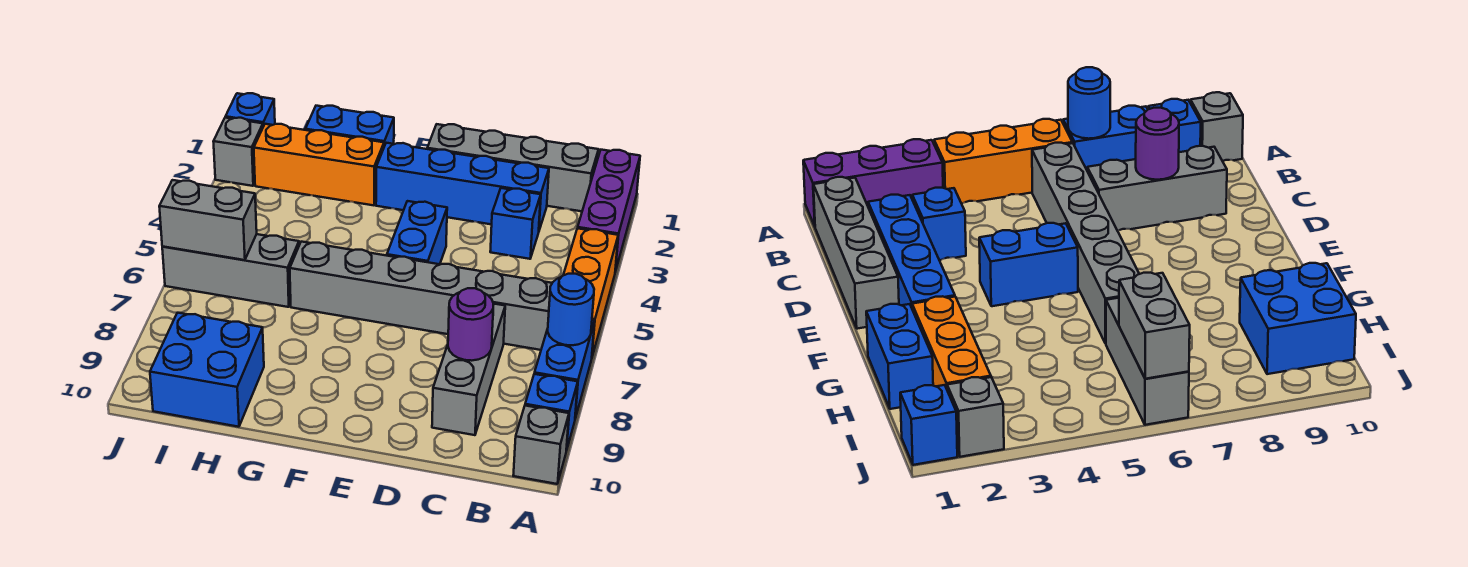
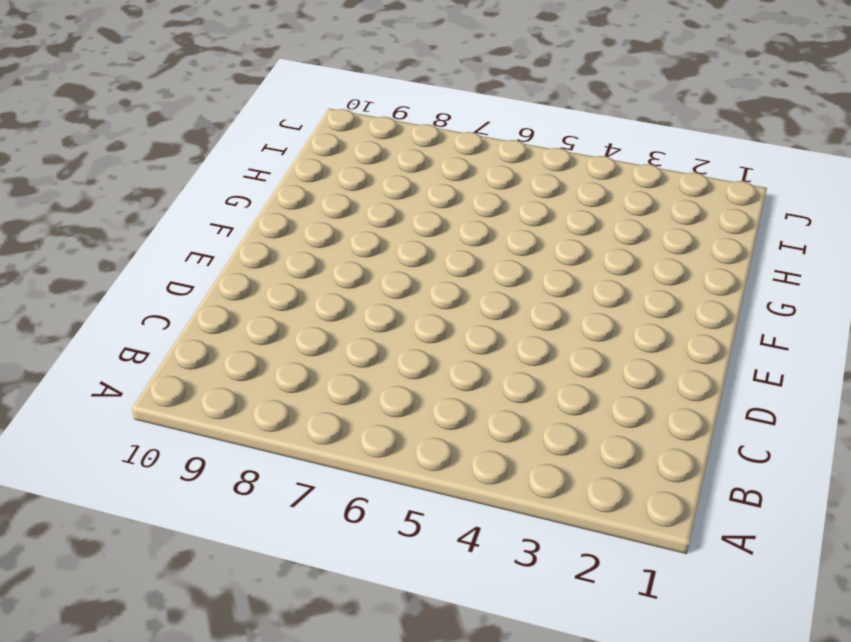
none -> purple brick A1:A3 level 1
none -> orange brick A4:A6 level 1
none -> blue brick A7:A8 level 1

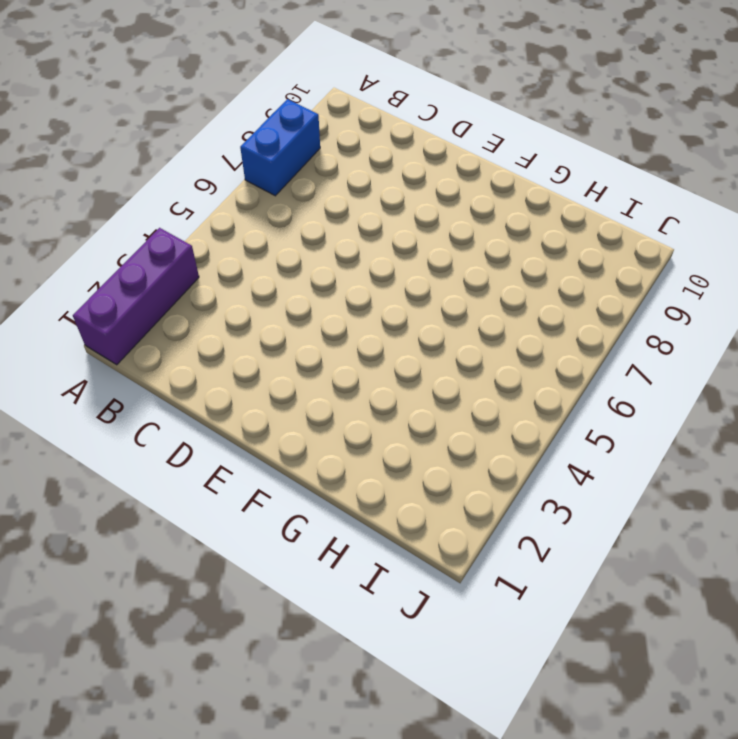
none -> orange brick A4:A6 level 1
none -> blue brick A9 level 1
none -> grey brick A10 level 1

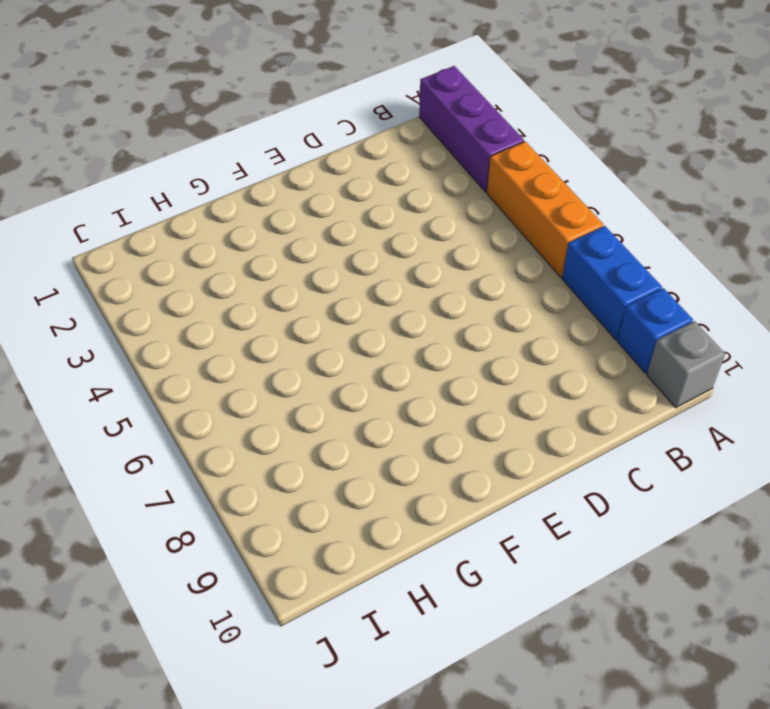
none -> grey brick B1:E1 level 1
none -> grey brick B6:G6 level 1
none -> blue brick C2:F2 level 1

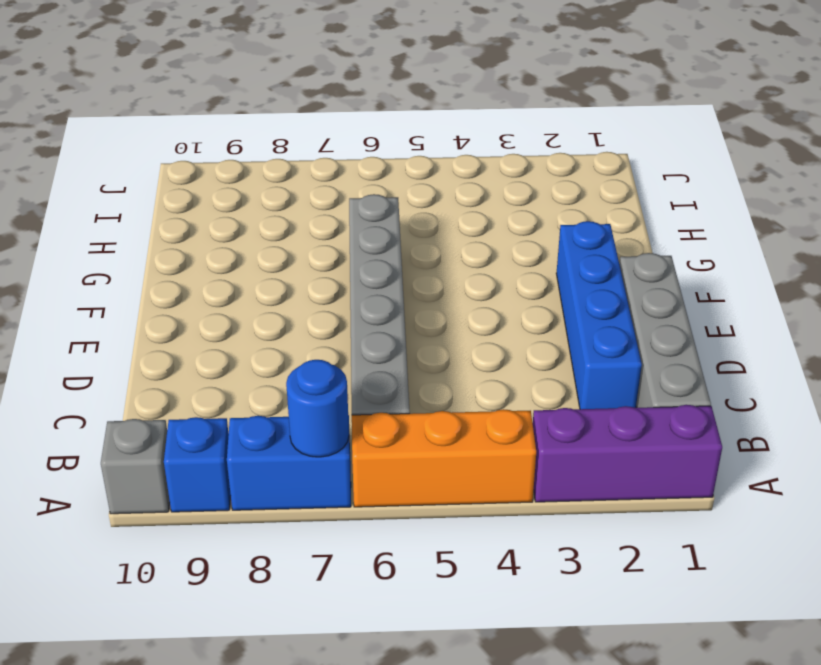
none -> blue brick C3 level 1
none -> grey brick C7:C9 level 1
none -> blue brick E4:E5 level 1

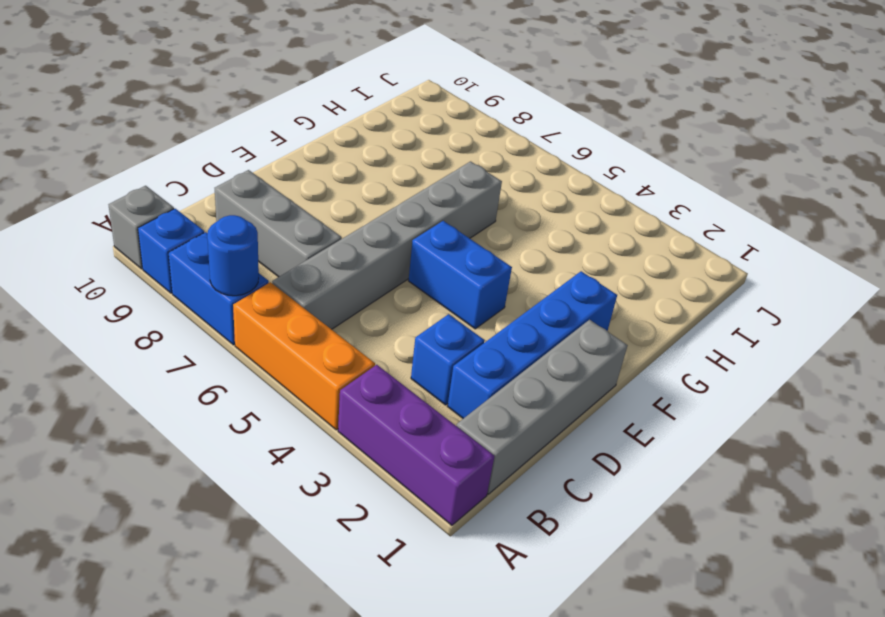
none -> blue brick G1:H1 level 1
none -> orange brick G2:I2 level 1
none -> grey brick H6:J6 level 1

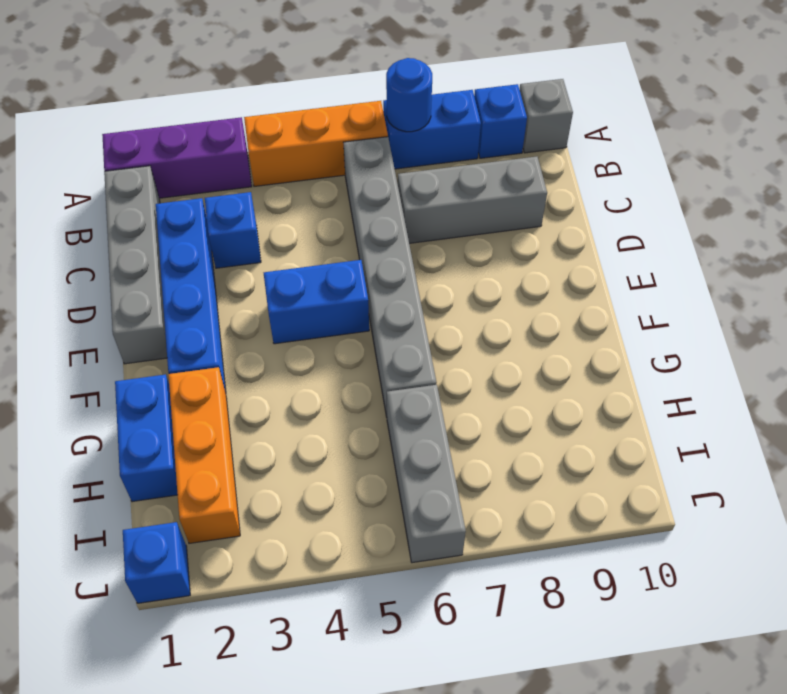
none -> blue brick H9:I10 level 1
none -> grey brick J2 level 1
none -> purple round brick C8 level 2

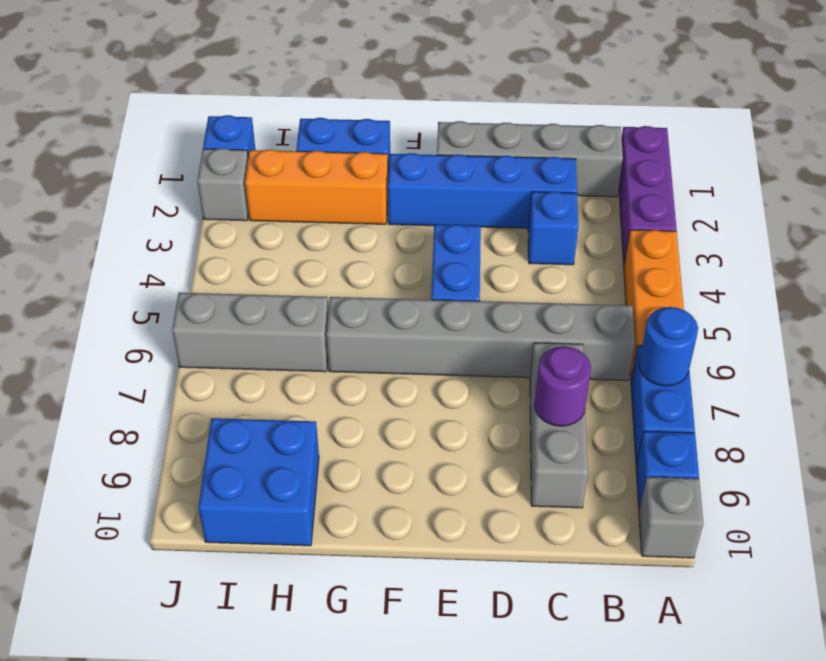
none -> grey brick I6:J6 level 2

